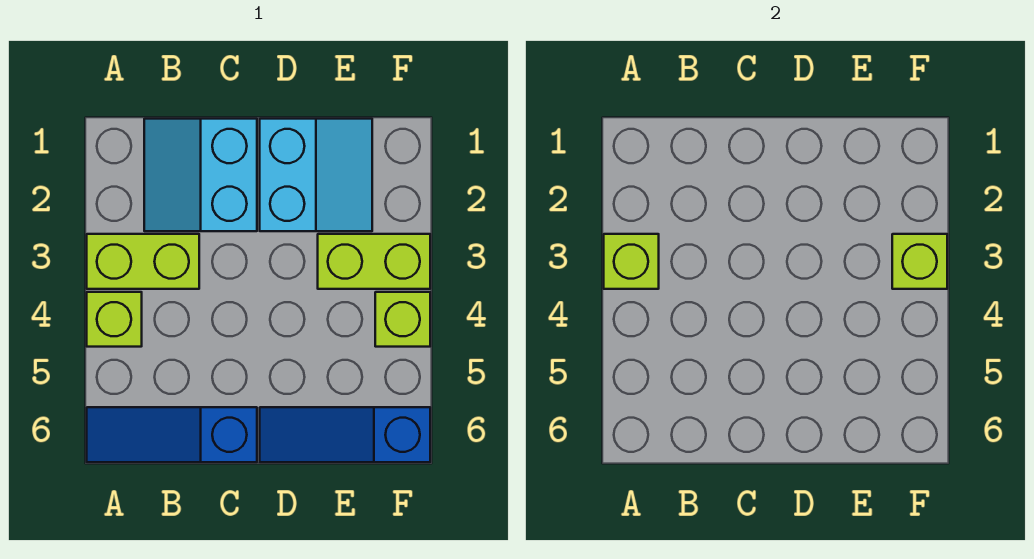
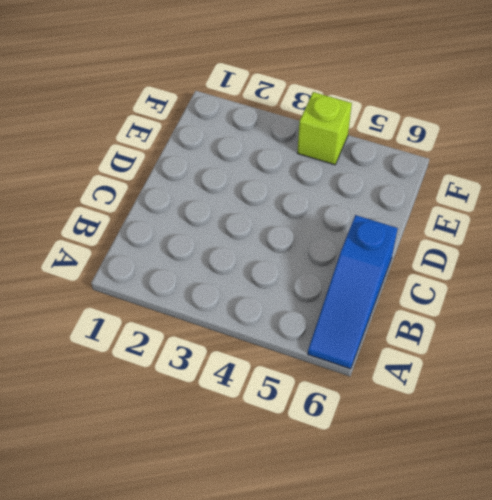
none -> lime brick A3:B3 level 1
none -> lime brick A4 level 1

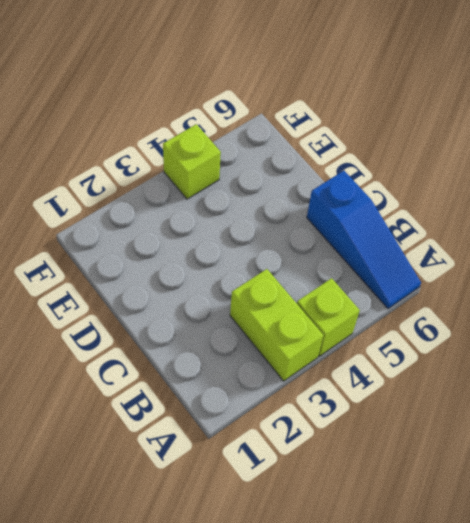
none -> cyan slope B1:C2 level 1 top C
none -> cyan slope D1:E2 level 1 top D

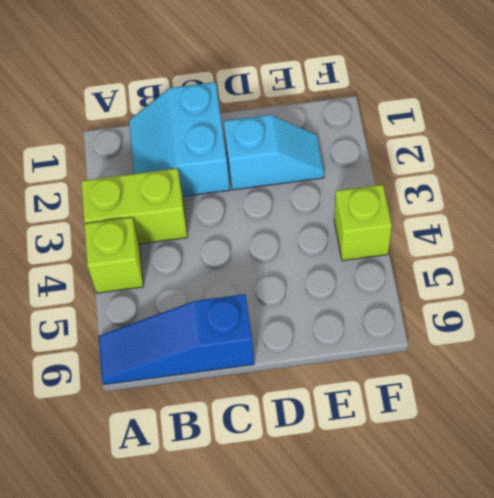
cyan slope D2:E2 level 1 top D -> cyan slope D1:E2 level 1 top D
none -> blue slope D6:F6 level 1 top F
none -> lime brick E3:F3 level 1

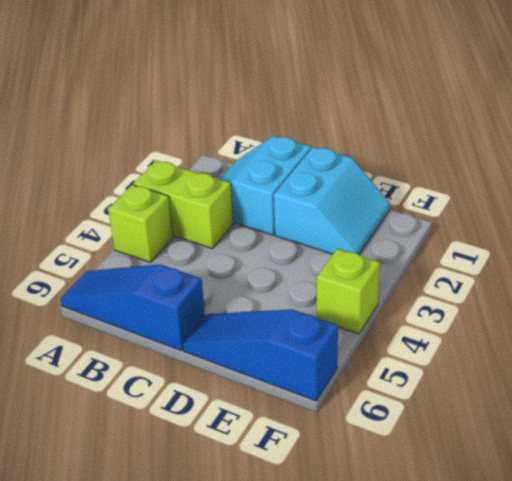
none -> lime brick E3:F3 level 1
none -> lime brick A3 level 2

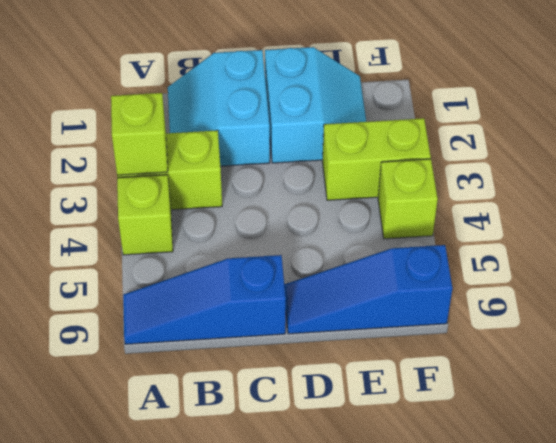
none -> lime brick F3 level 2

